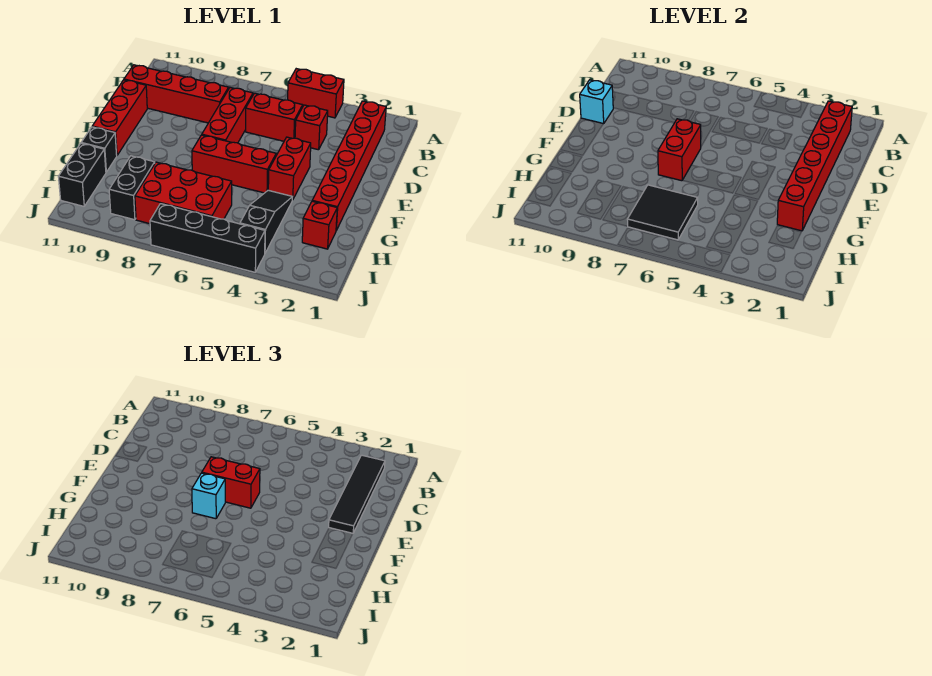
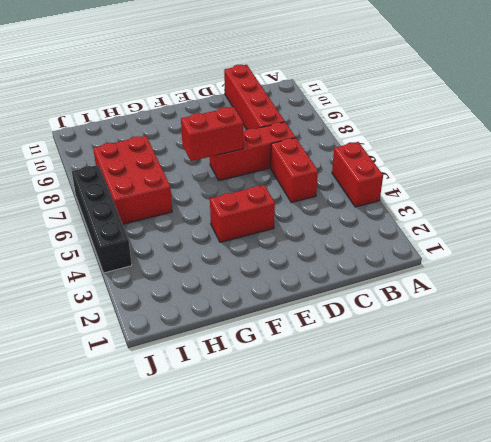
none -> red brick B2:G2 level 1
none -> red brick C4 level 1
none -> red brick D11:F11 level 1

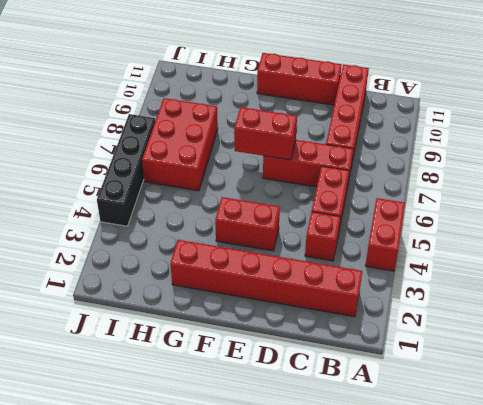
none -> red brick F5:F7 level 1
none -> black slope G4:I4 level 1 top I
none -> black brick G11 level 1

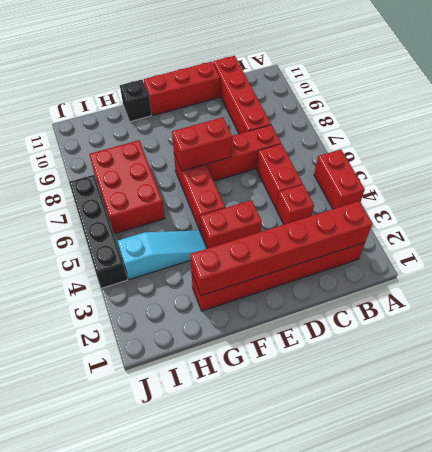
cyan slope G4:I4 level 1 top I -> black slope G4:I4 level 1 top I
none -> red brick H2 level 1
none -> black brick H9:I9 level 1
none -> black brick H11:I11 level 1

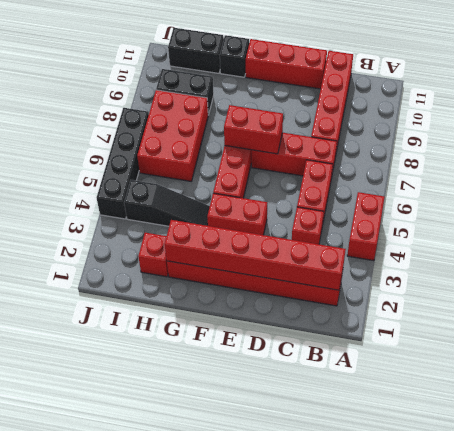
none -> cyan brick D11 level 2
none -> black tile H6:I7 level 2
none -> black tile B2:E2 level 3

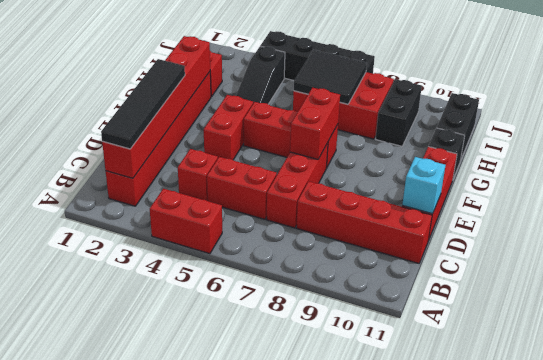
none -> red brick E6:E7 level 3
none -> cyan brick F7 level 3

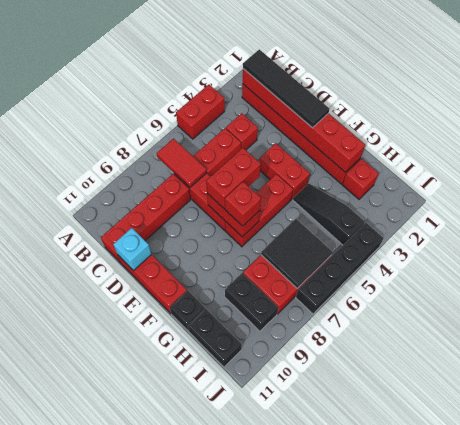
red tile B7:C7 level 2 -> none
red brick F7 level 3 -> cyan brick F7 level 3

